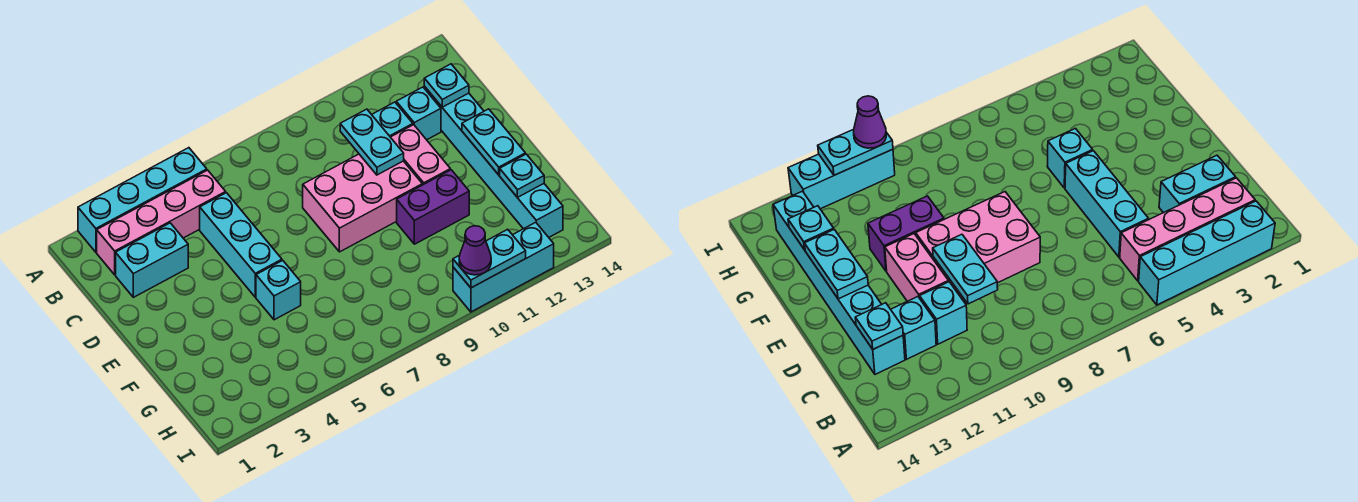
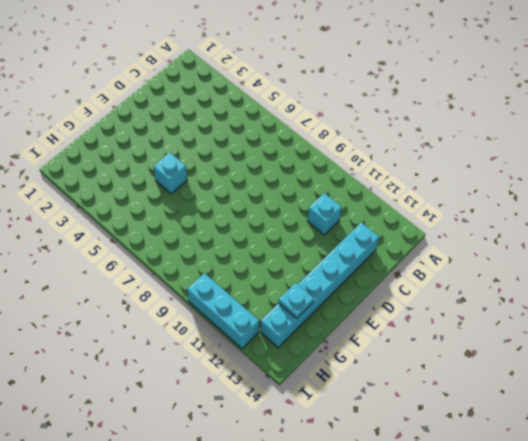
none -> cyan brick A2:A5 level 1
none -> pink brick B2:B5 level 1
none -> cyan brick C2:C3 level 1

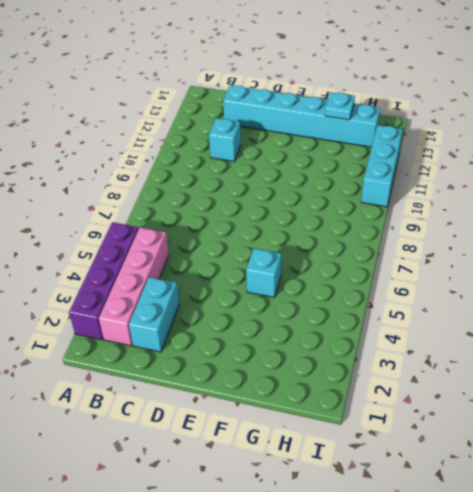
purple brick A2:A5 level 1 -> cyan brick A2:A5 level 1
none -> cyan brick C5:E5 level 1
none -> cyan brick C12 level 1
none -> pink brick D8:E10 level 1

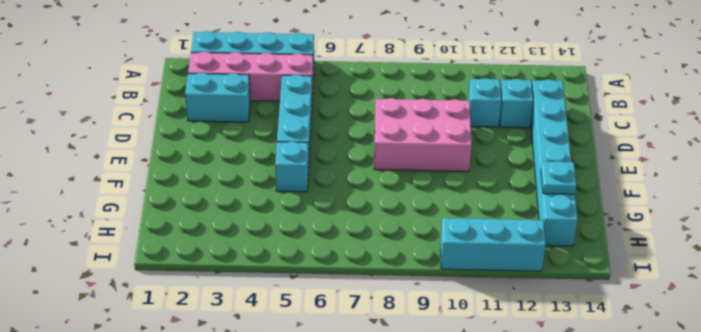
none -> pink brick D11:E11 level 1
none -> purple brick F10:F11 level 1
none -> cyan plate C10:D10 level 2

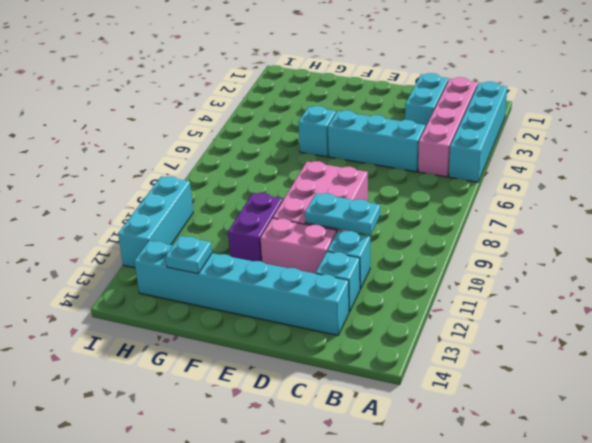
none -> cyan plate C13 level 2
none -> cyan plate E13:F13 level 2
none -> cyan plate I10:I11 level 2

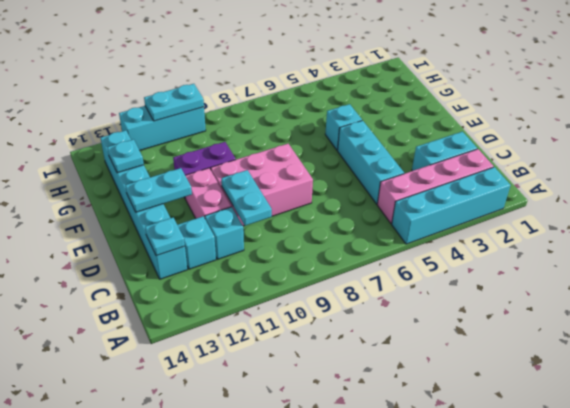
cyan plate E12:E13 level 2 -> cyan plate E13:F13 level 2
none -> purple cone I10 level 3

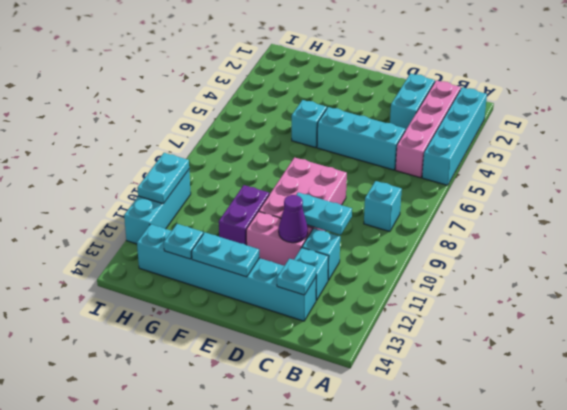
cyan brick B8 level 1 -> none
purple cone D11 level 2 -> purple cone I10 level 3

